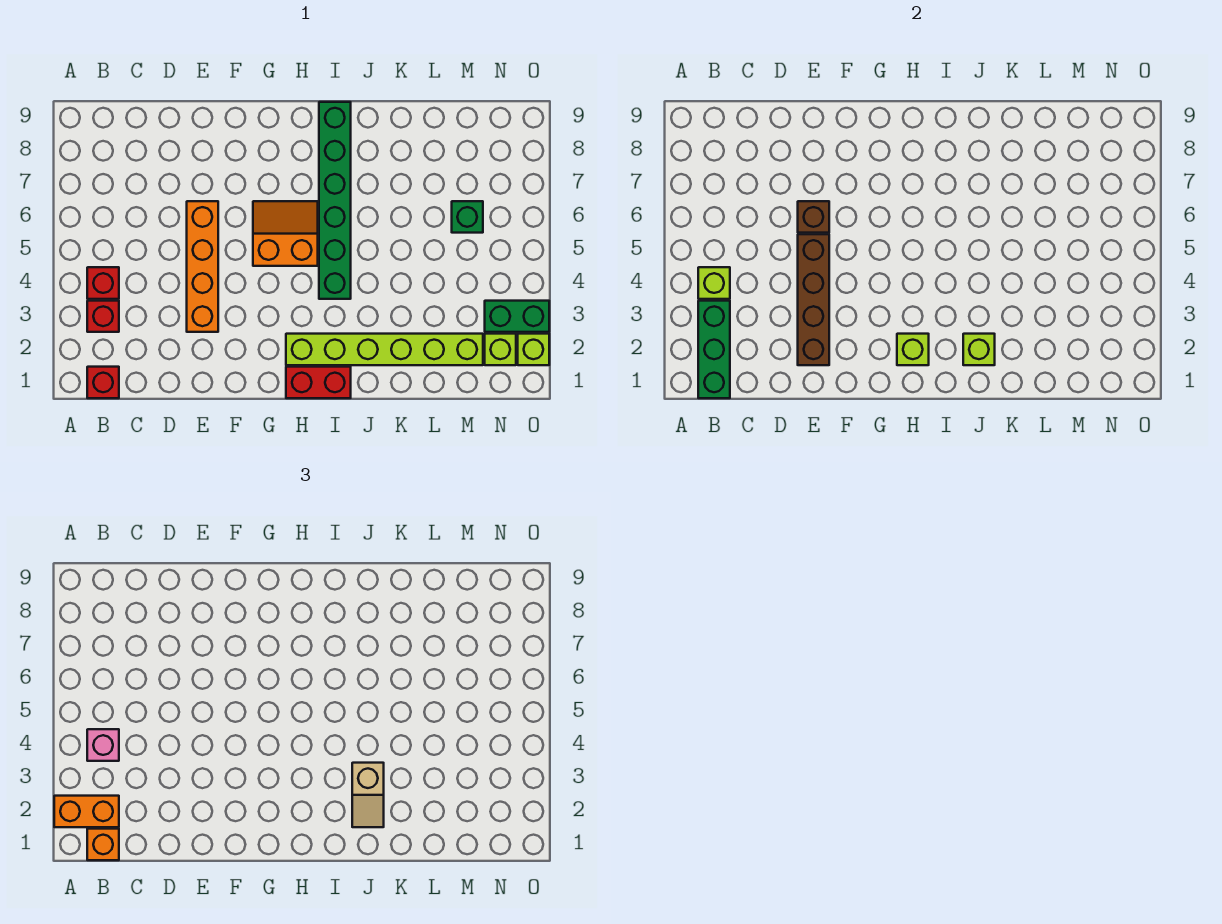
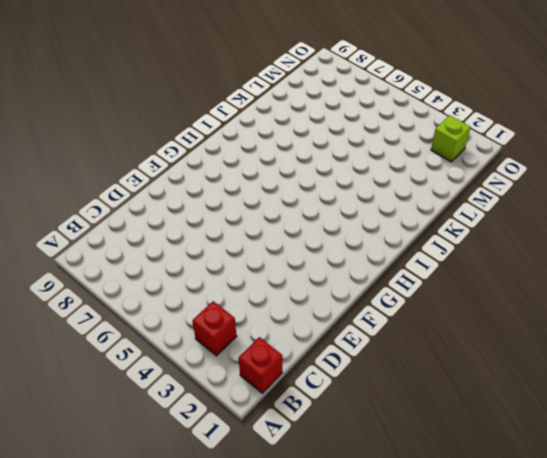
none -> red brick B4 level 1
none -> orange brick E3:E6 level 1
none -> orange slope G5:H6 level 1 top 5

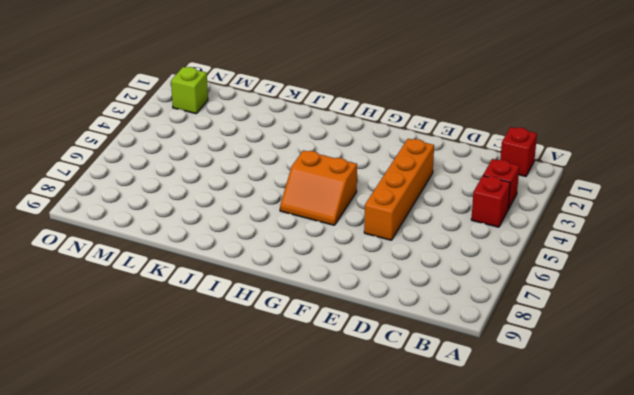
none -> red brick H1:I1 level 1
none -> lime brick H2:M2 level 1
none -> green brick I4:I9 level 1

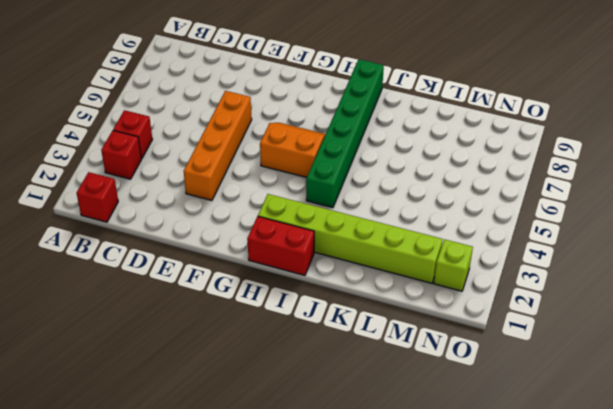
none -> green brick M6 level 1
none -> green brick N3:O3 level 1
none -> lime brick O2 level 1

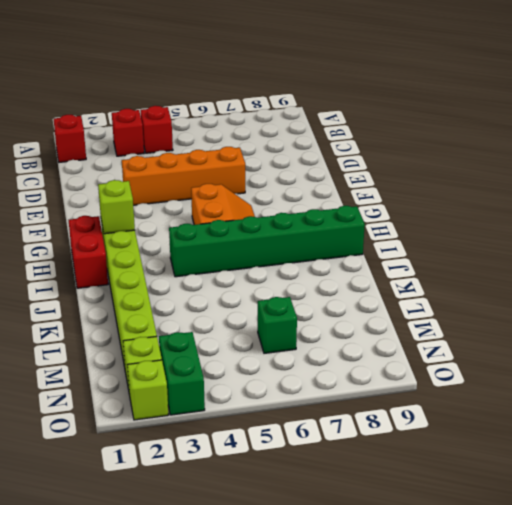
none -> green brick B1:B3 level 2
none -> lime brick B4 level 2
none -> brown brick E2:E5 level 2

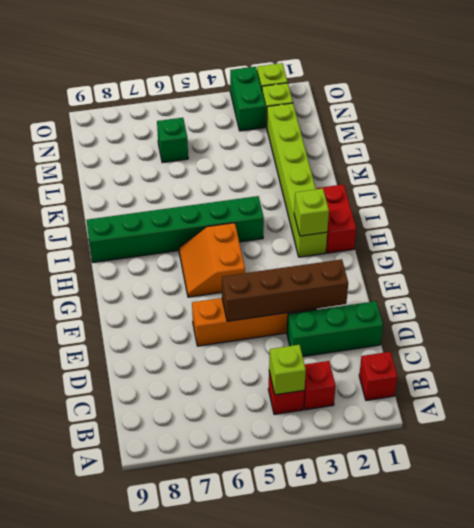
green brick D1:D3 level 1 -> green brick B1:B3 level 2
none -> brown brick E6 level 2
none -> lime brick J2 level 2
none -> orange brick A2:B2 level 3

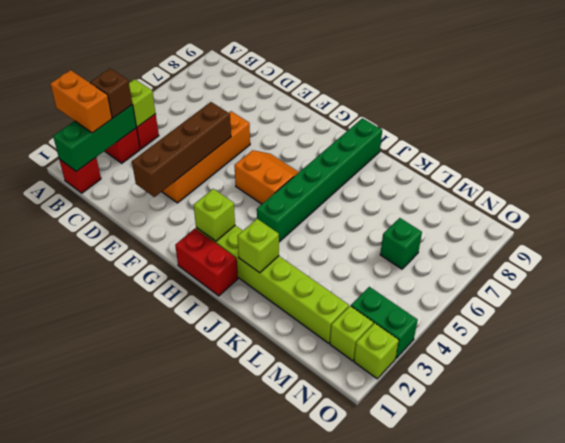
brown brick B3 level 3 -> brown brick E6 level 2
none -> orange brick B1 level 3
none -> pink brick B4 level 3
none -> tan slope J2:J3 level 3 top 3

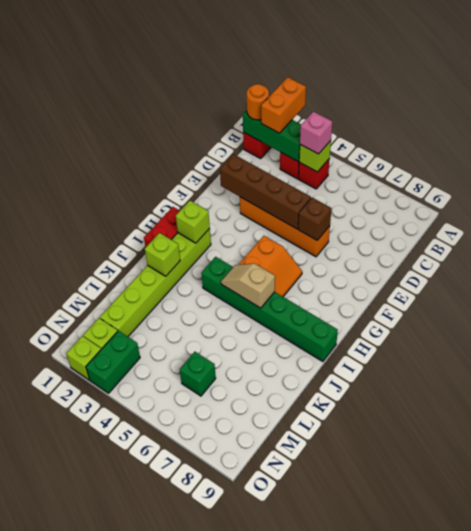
orange round brick B1 level 3 -> orange brick B1 level 3
tan slope I5:I6 level 2 top 6 -> tan slope J2:J3 level 3 top 3

